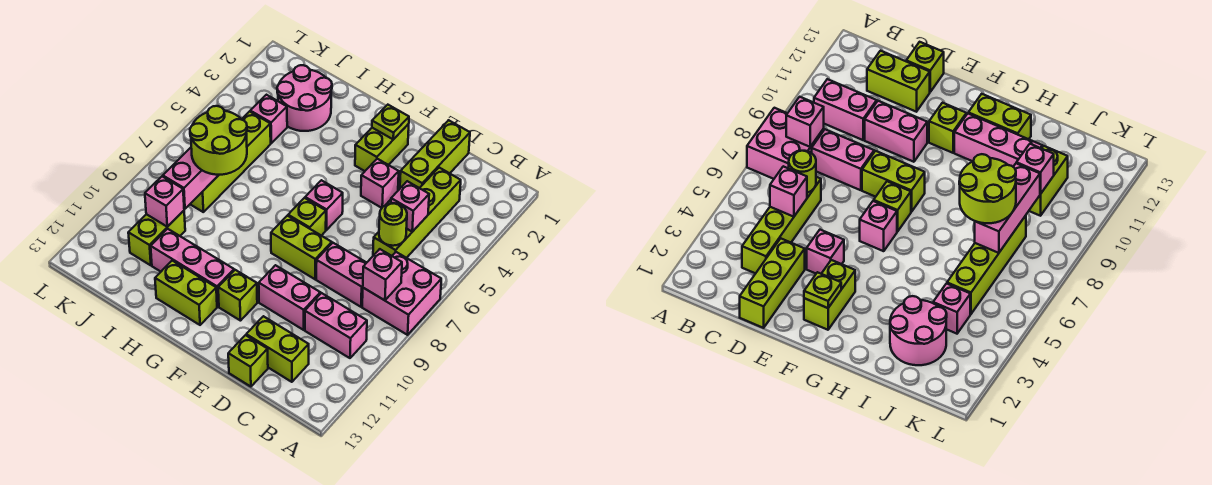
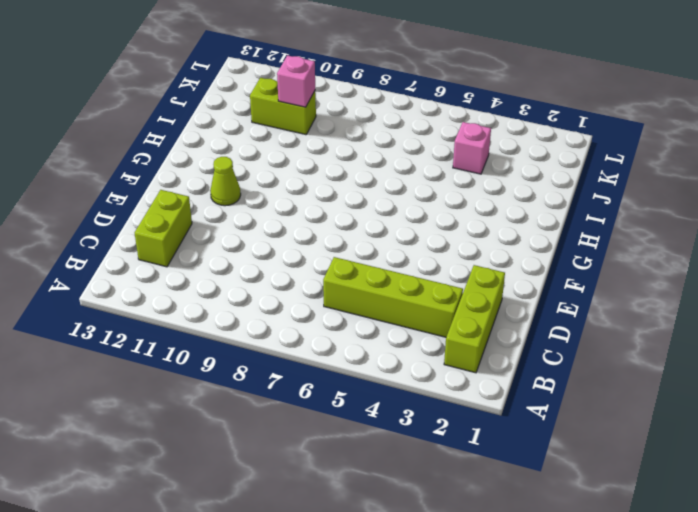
lime brick B2:D2 level 1 -> lime brick D1:D3 level 1
lime cone F11 level 1 -> lime brick F11 level 1
none -> pink brick A7:B8 level 1
none -> pink brick B10:C10 level 1
none -> pink brick C8:D8 level 1

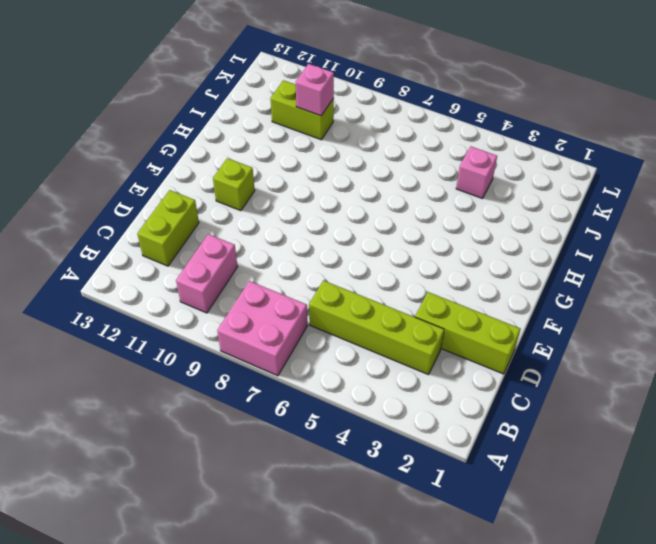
none -> pink brick C8:D8 level 1
none -> pink brick D10:E10 level 1
none -> lime brick D13 level 1

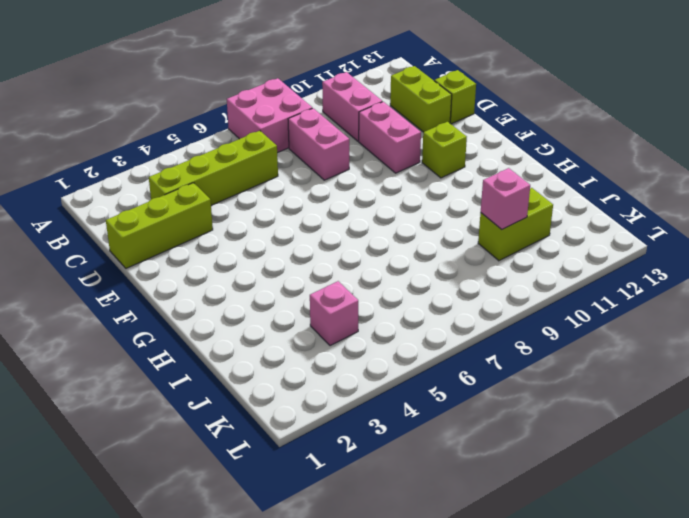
none -> pink brick E4 level 1
none -> lime brick E8:F8 level 1
none -> lime brick F2:F3 level 1

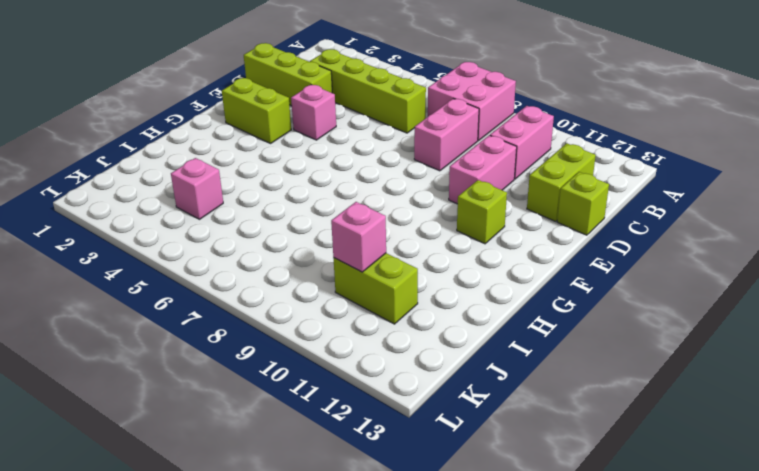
none -> lime brick E8:F8 level 1
none -> pink brick F6 level 1
none -> lime brick F7 level 1

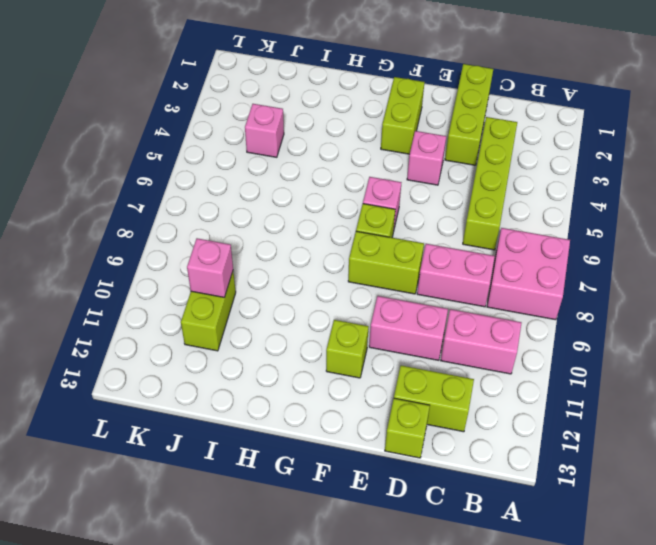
none -> pink brick G11:I11 level 1
none -> lime brick G12:H12 level 1
none -> pink round brick I2:J3 level 1

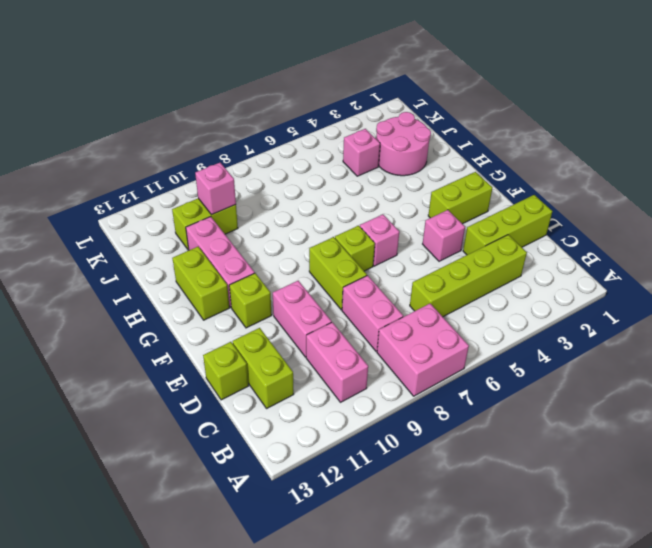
none -> lime brick J5:J8 level 1
none -> pink brick B8 level 2
none -> pink brick C5 level 2

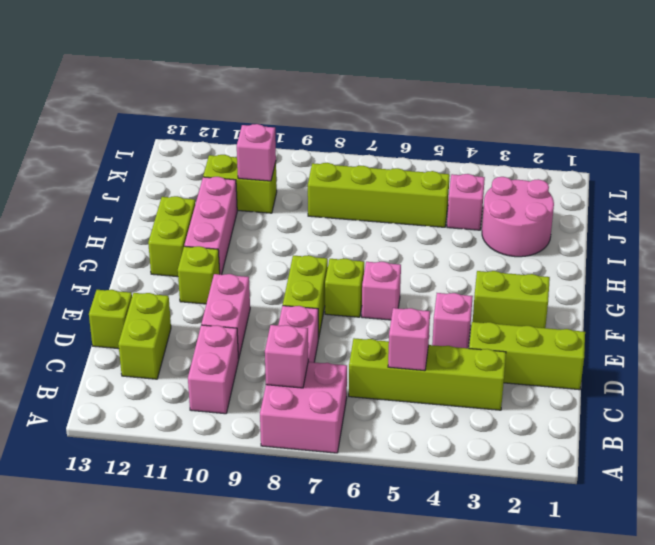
none -> lime round brick C6 level 2
none -> lime plate F2 level 2
none -> pink brick J7:J9 level 2

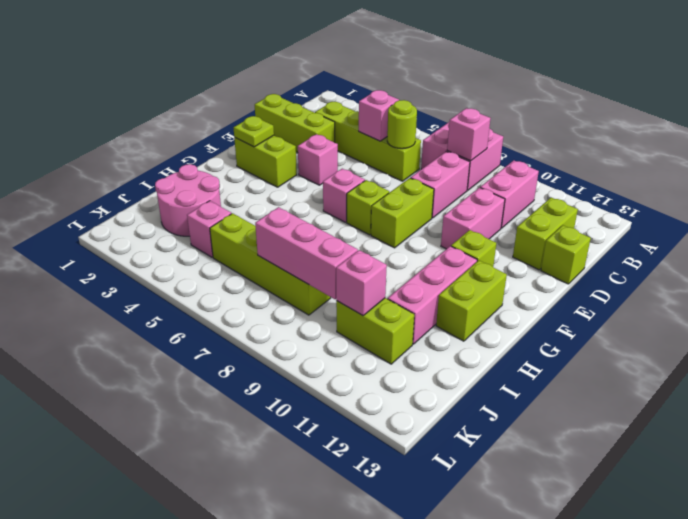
none -> lime round brick I7:J8 level 3

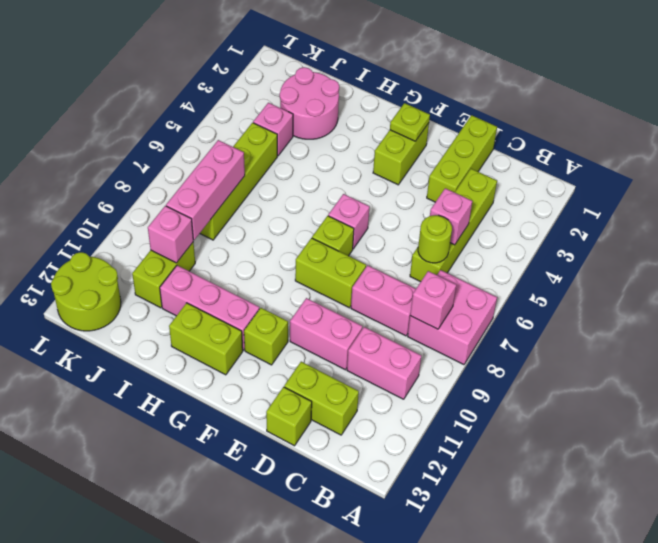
lime round brick K12:L13 level 1 -> lime round brick I7:J8 level 3
none -> pink brick E4 level 1

